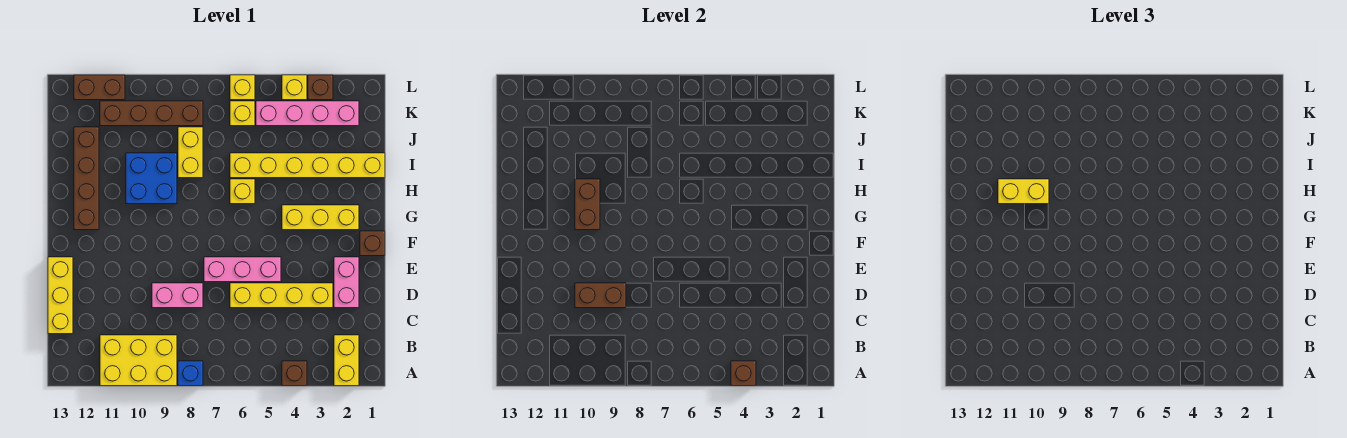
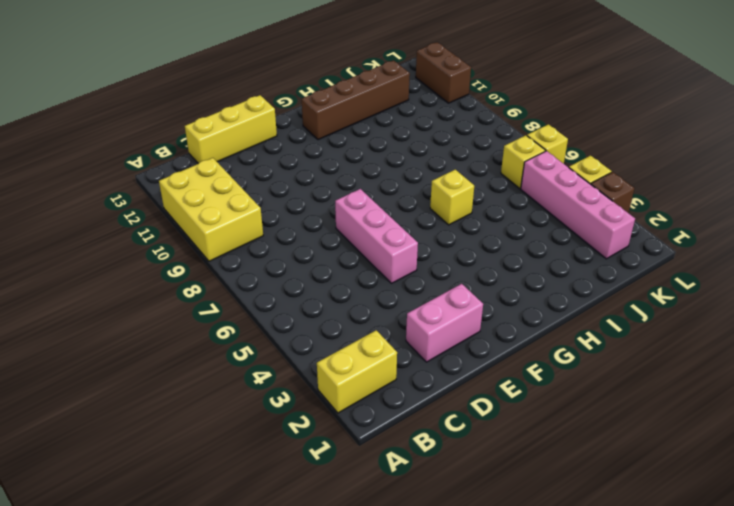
none -> brown brick A4 level 1
none -> blue brick A8 level 1
none -> yellow brick D3:D6 level 1

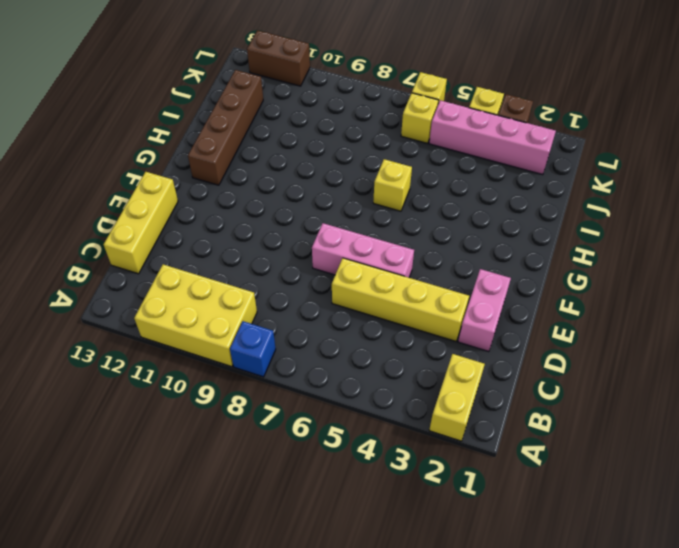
none -> brown brick A4 level 1
none -> pink brick D8:D9 level 1
none -> brown brick F1 level 1

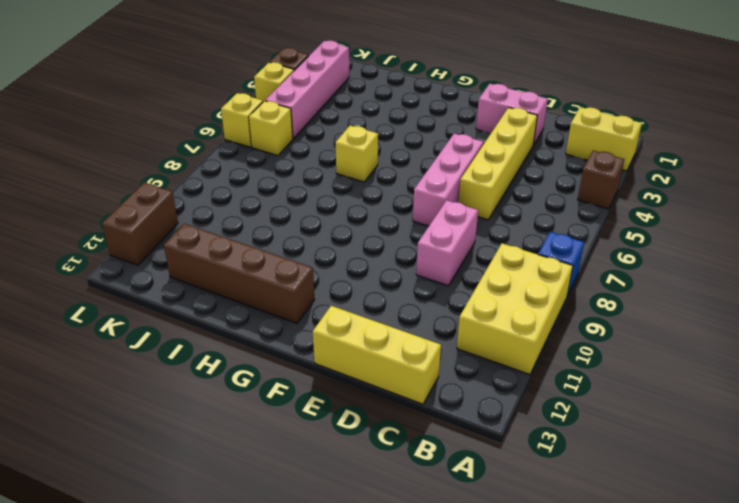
none -> brown brick F1 level 1
none -> yellow brick G2:G4 level 1
none -> blue brick H9:I10 level 1

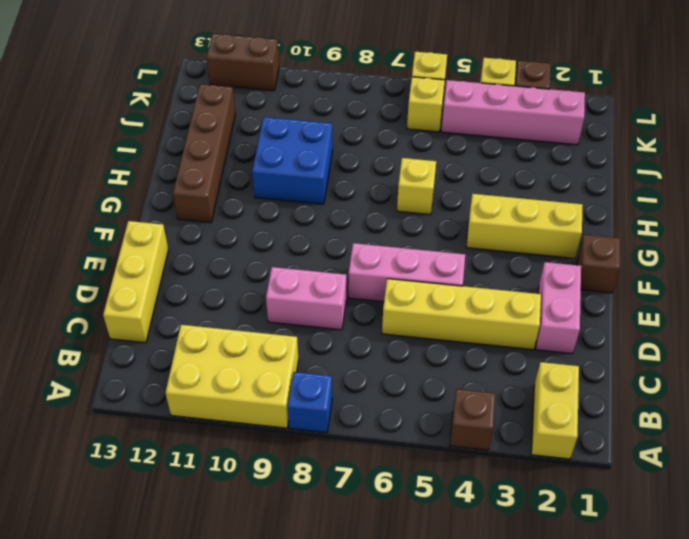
none -> yellow brick I1:I6 level 1
none -> yellow brick I8:J8 level 1
none -> brown brick K8:K11 level 1

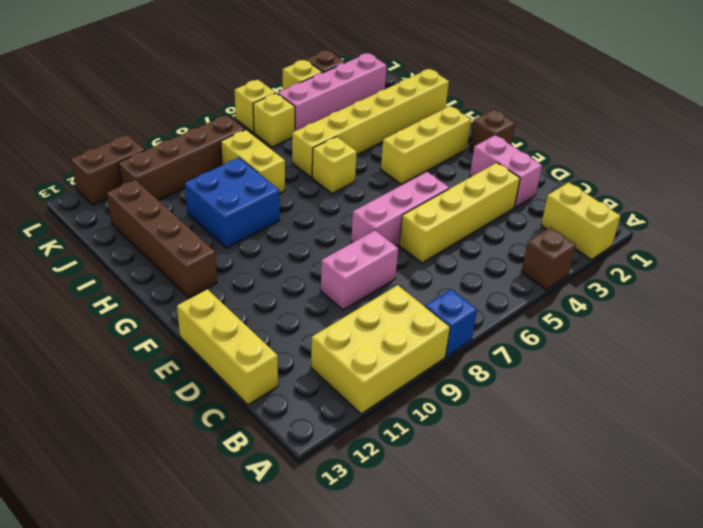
none -> brown brick A4 level 2
none -> brown brick D9:D10 level 2
none -> brown brick G10:H10 level 2

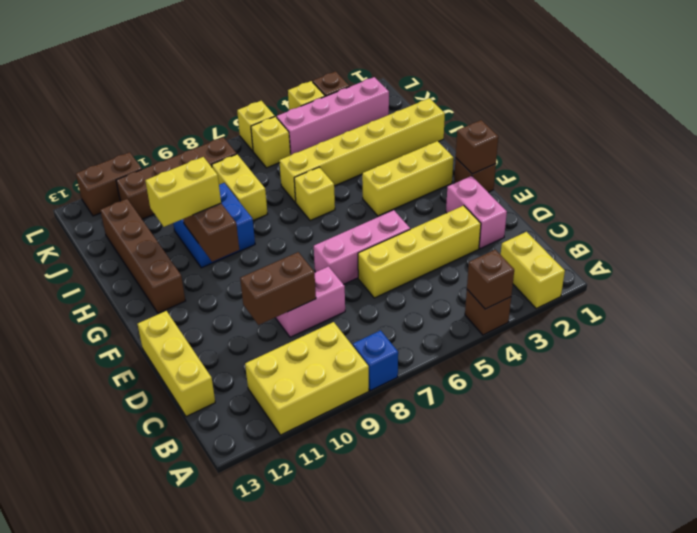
brown brick F1 level 2 -> none

